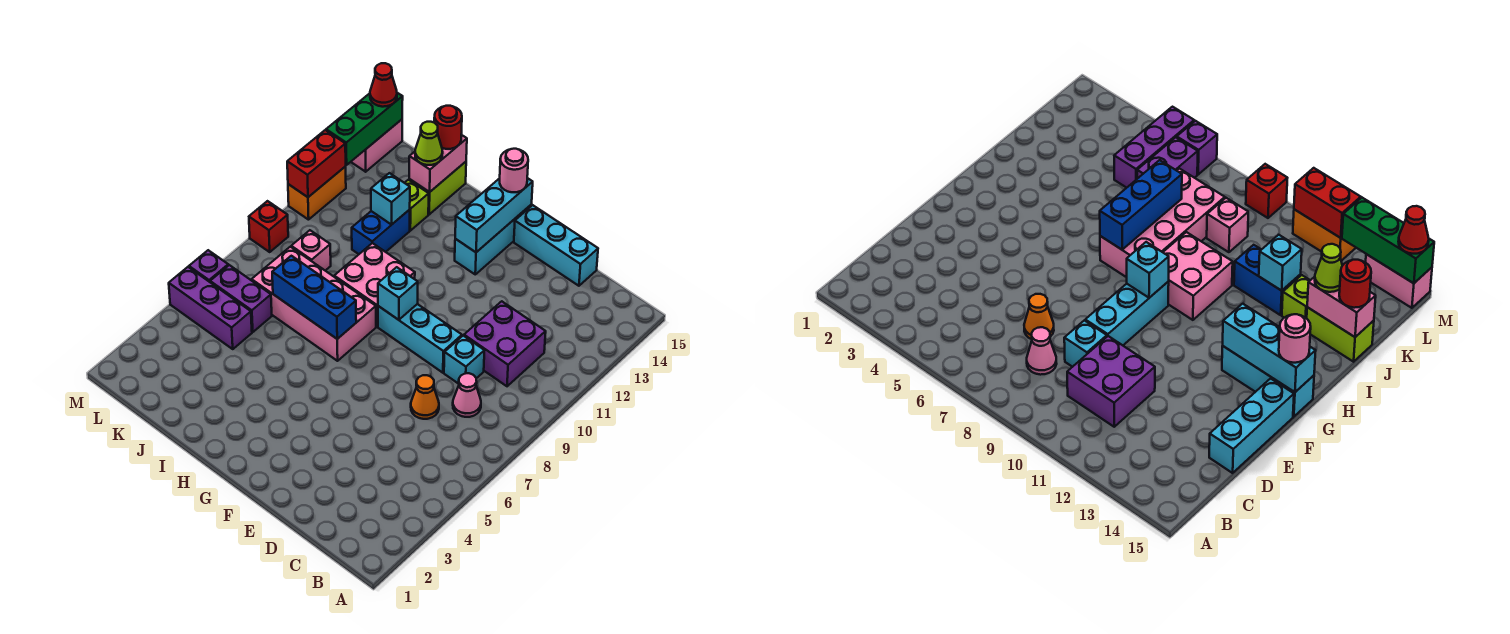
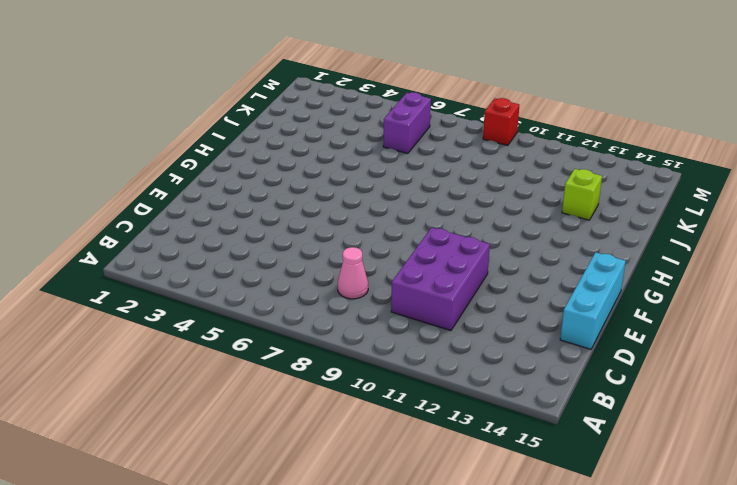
purple brick C10:E11 level 1 -> purple brick C10:D11 level 1
none -> orange cone D7 level 1
none -> cyan brick D9 level 1
none -> cyan brick E9:G9 level 1
none -> cyan brick G13:G15 level 1

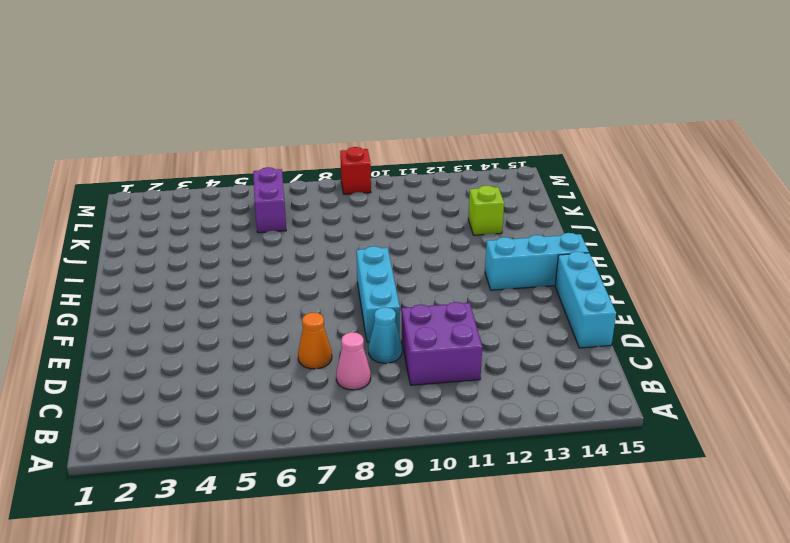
cyan cone D9 level 1 -> cyan brick D9 level 1
none -> pink brick H7:K8 level 1
none -> pink brick H9:I10 level 1
none -> blue brick J11:J12 level 1
none -> lime brick J14:J15 level 1

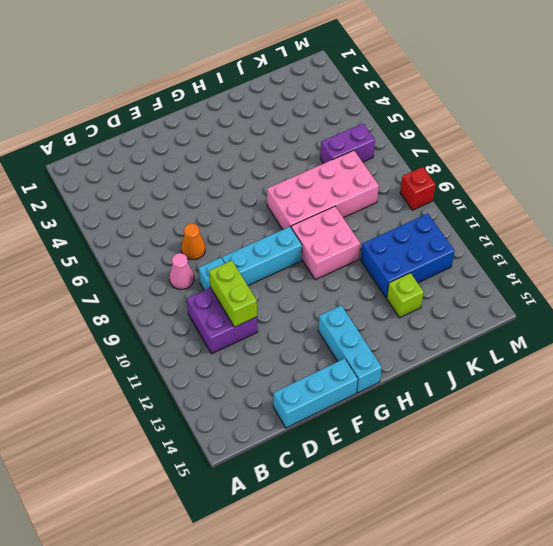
lime brick D10:D11 level 2 -> lime brick J14:J15 level 1
blue brick J11:L12 level 1 -> blue brick J11:J12 level 1
none -> purple brick K5:M5 level 1
none -> pink brick K9 level 1
none -> purple brick M6 level 1
none -> orange brick M11:M12 level 1

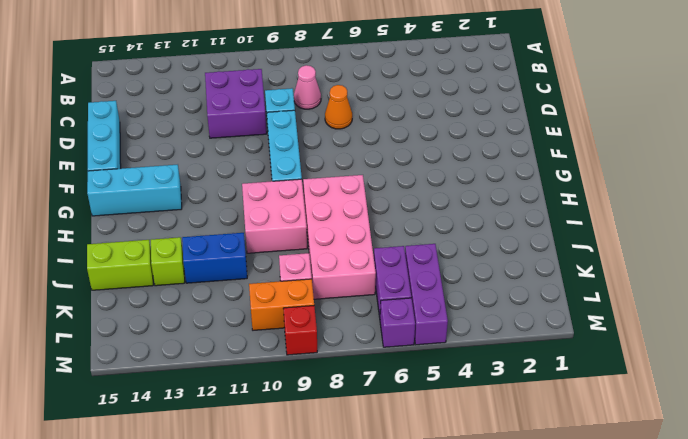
orange brick L9:L10 level 1 -> orange brick M11:M12 level 1
none -> pink brick M14:M15 level 1
none -> cyan brick G9 level 2
none -> cyan brick G13:G15 level 2
none -> blue brick H7:J7 level 2

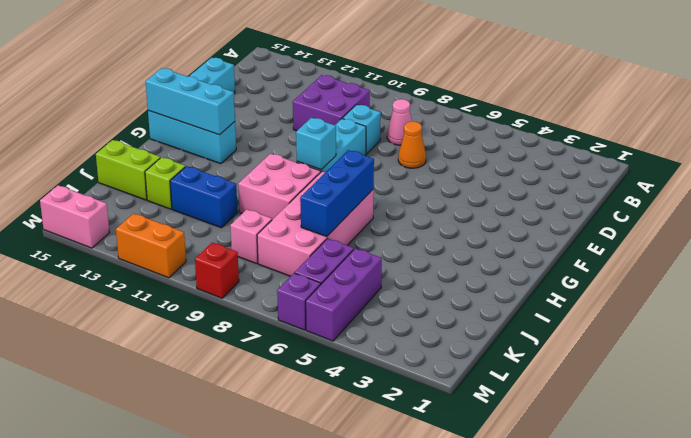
none -> cyan brick J12 level 2
none -> pink brick J14:J15 level 2
none -> red brick M11:M12 level 2
none -> green brick M13:M15 level 2

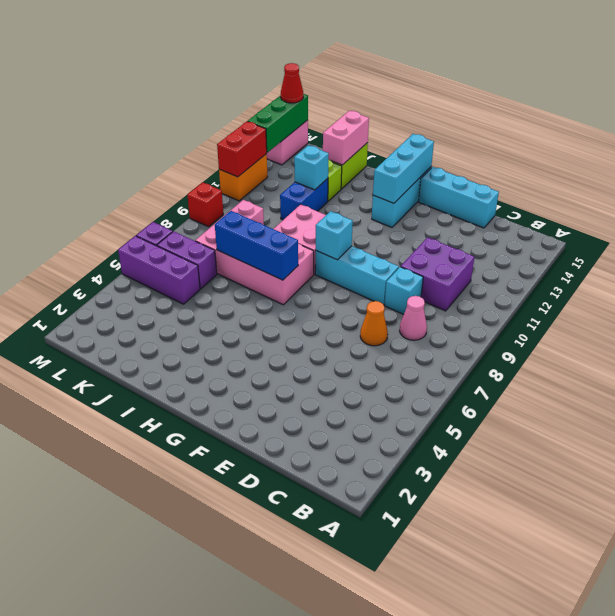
none -> pink round brick G15 level 3
none -> lime cone J14 level 3
none -> red round brick J15 level 3

